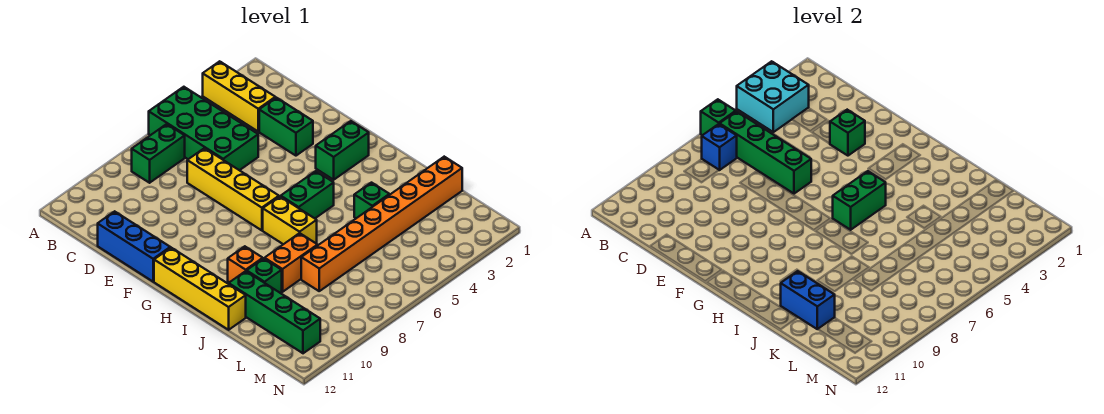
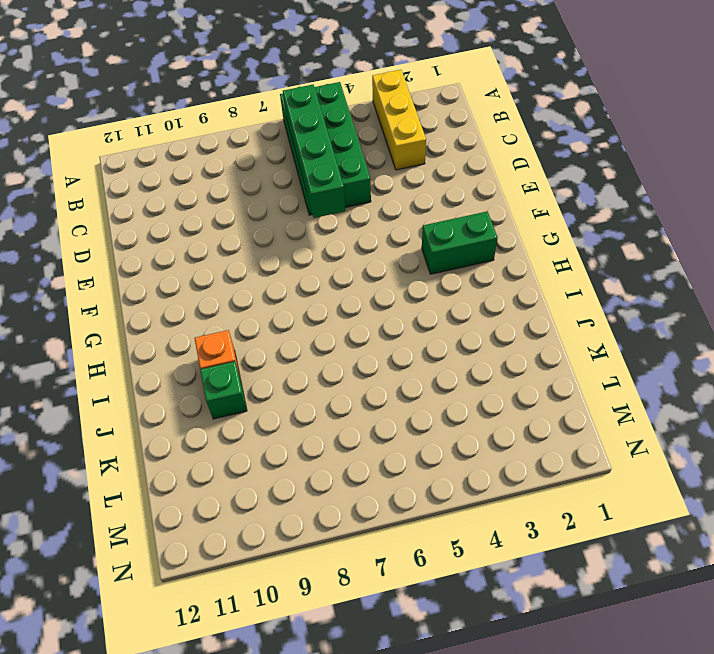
none -> green brick B7:B8 level 1
none -> green brick D3:E3 level 1
none -> yellow brick D7:G7 level 1

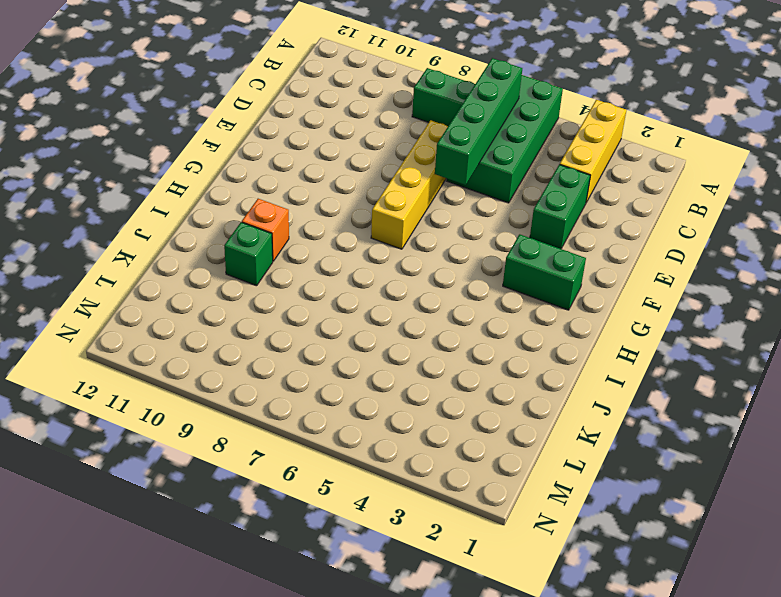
none -> blue brick D12:F12 level 1
none -> yellow brick G12:J12 level 1
none -> green brick H5:H6 level 1

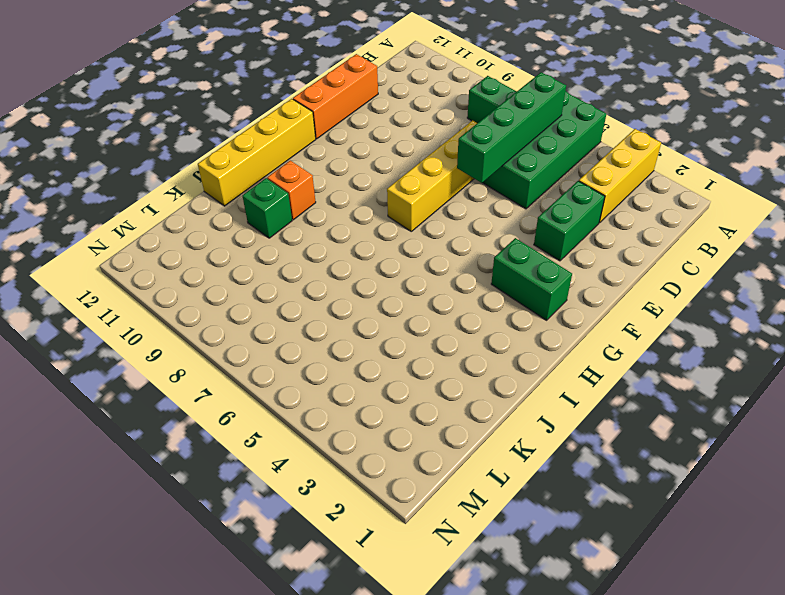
orange brick D12:F12 level 1 -> blue brick D12:F12 level 1
none -> green brick H5:H6 level 1
none -> yellow brick H7:I7 level 1
none -> green brick J4 level 1

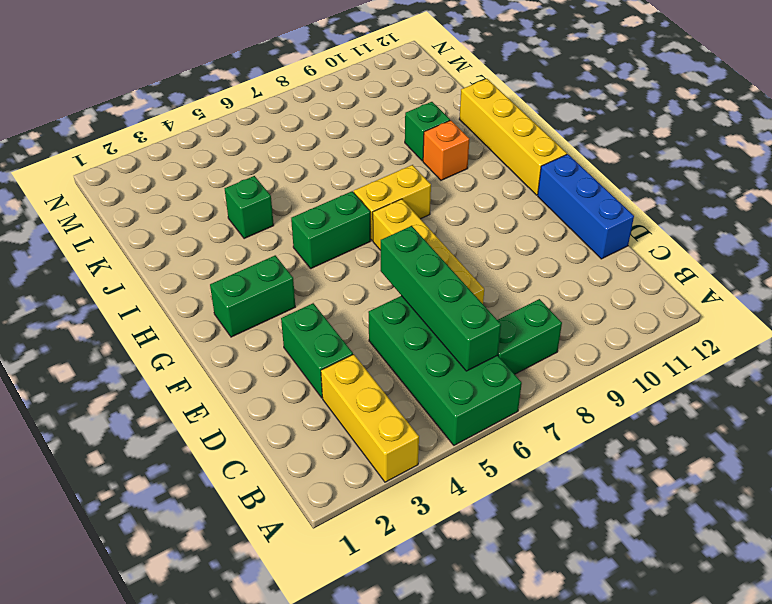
yellow brick H7:H8 level 1 -> yellow brick H7:I7 level 1
none -> orange brick J8:J9 level 1
none -> green brick J11:M11 level 1
none -> orange brick K1:K8 level 1

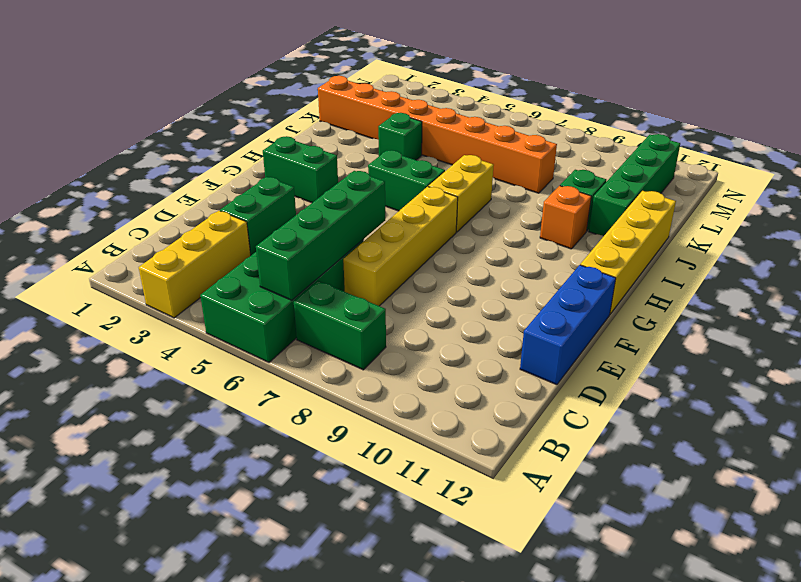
none -> orange brick J8:J9 level 1
none -> cyan brick A3:B4 level 2
none -> green brick A6 level 2

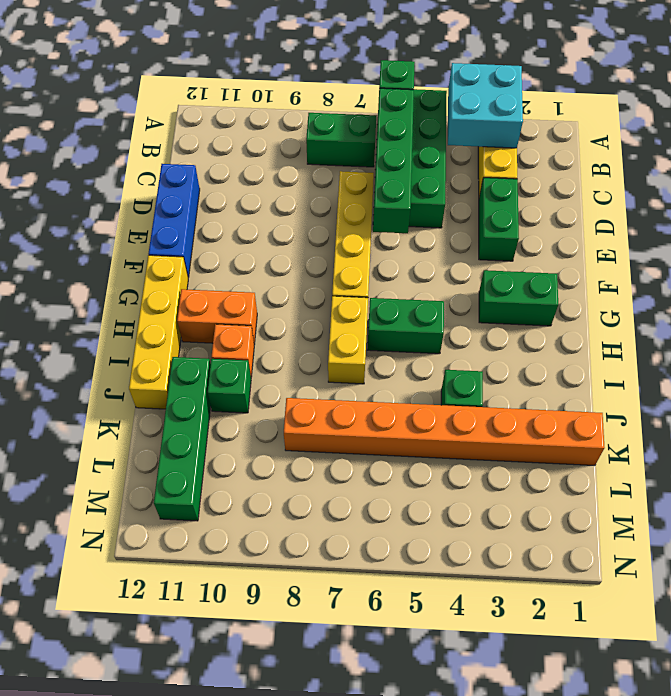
orange brick H10:H11 level 1 -> orange brick J8:J9 level 1
none -> blue brick B7 level 2
none -> green brick E3 level 2
none -> green brick H5:H6 level 2

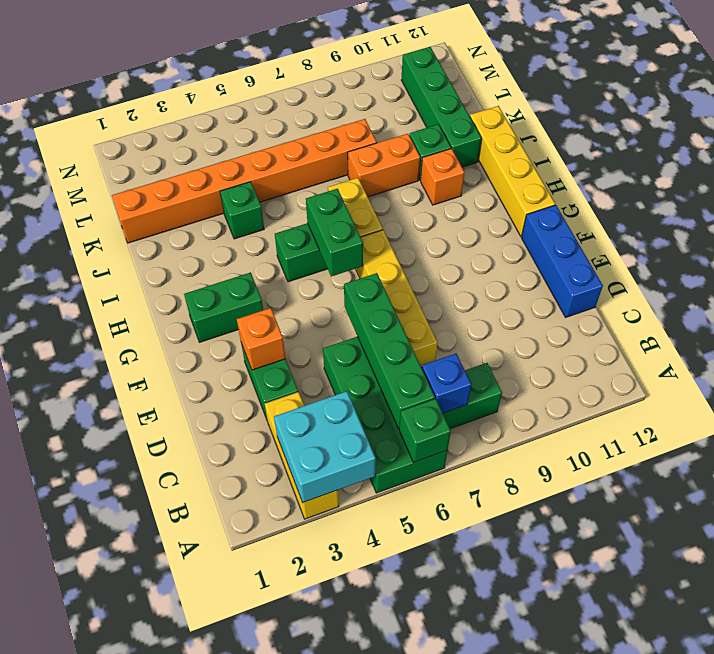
orange brick E3 level 2 -> green brick E3 level 2
green brick G6:H6 level 2 -> green brick H5:H6 level 2
none -> blue brick J11:K11 level 2

